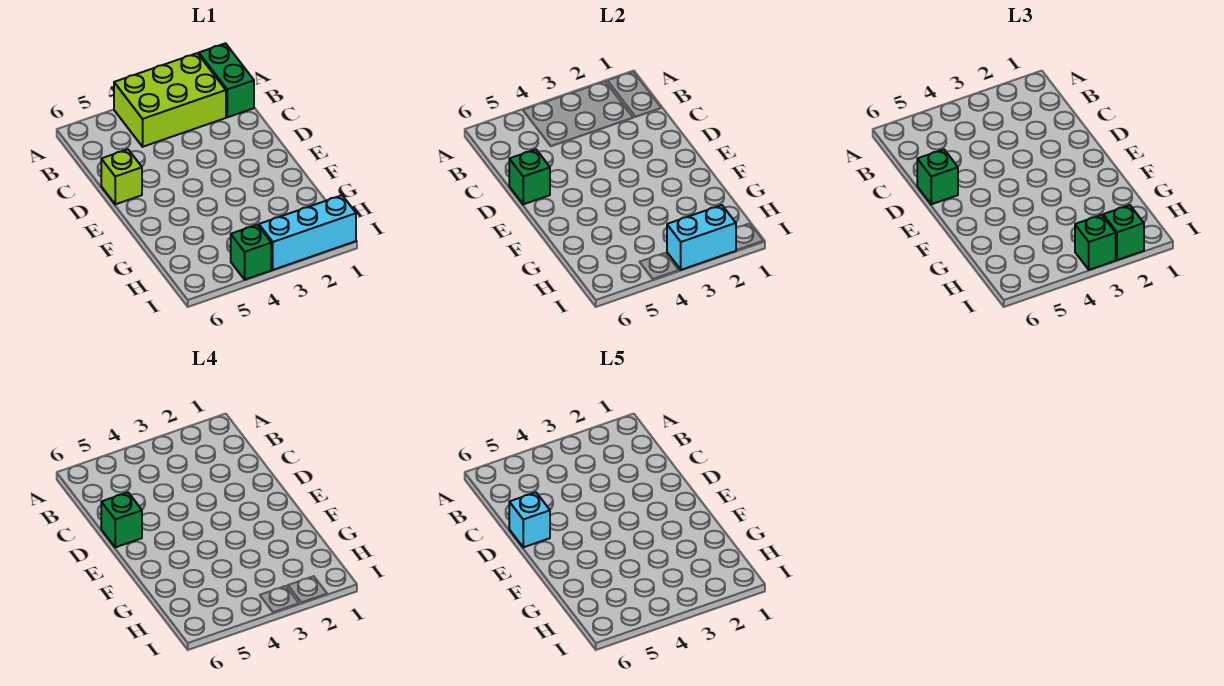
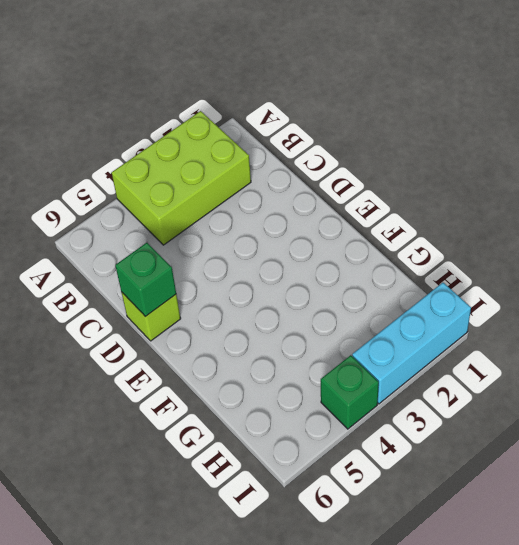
none -> green brick A1:B1 level 1
none -> cyan brick I2:I3 level 2
none -> green brick D6 level 3

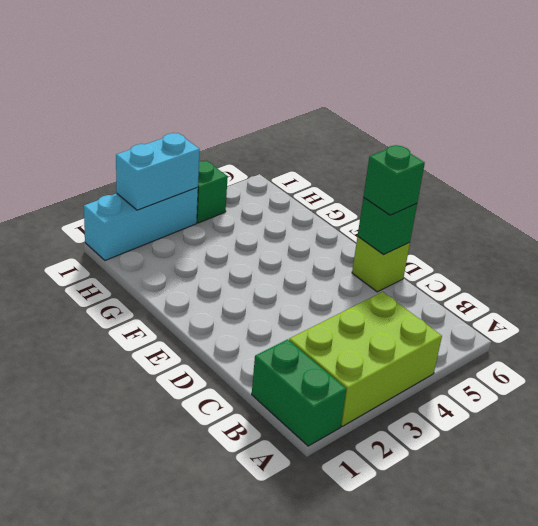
none -> green brick I2 level 3
none -> green brick I3 level 3
none -> green brick D6 level 4

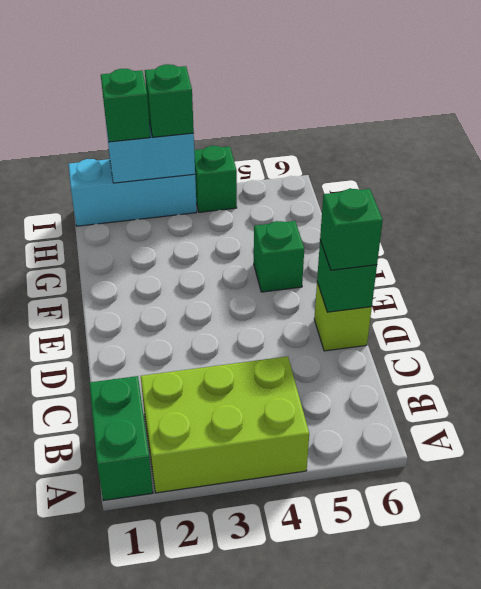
green brick F5 level 1 -> green brick D6 level 4
none -> cyan brick D6 level 5

